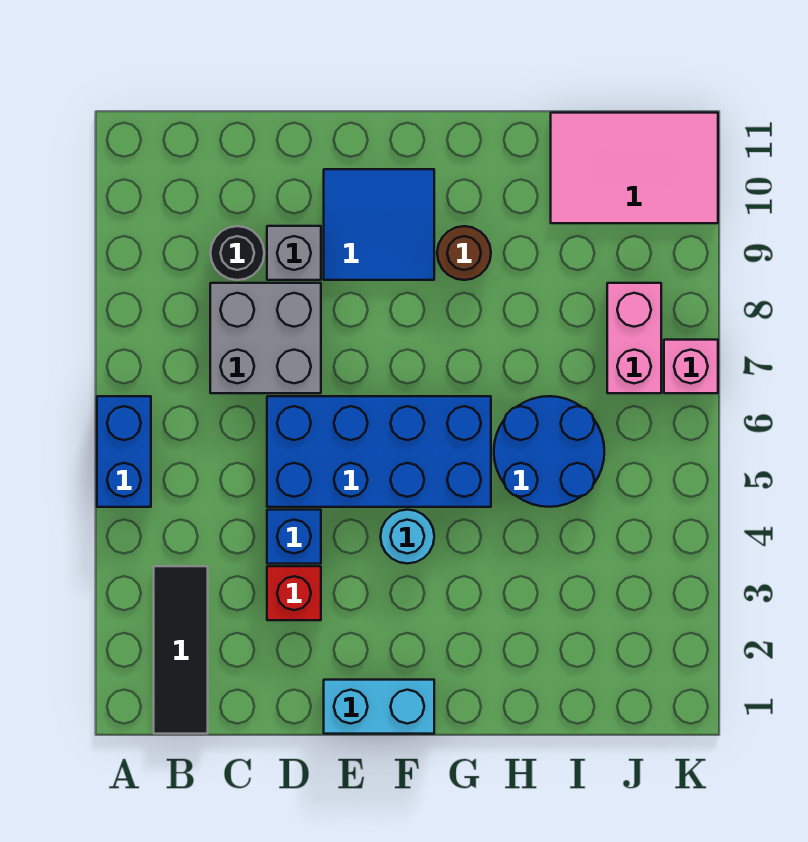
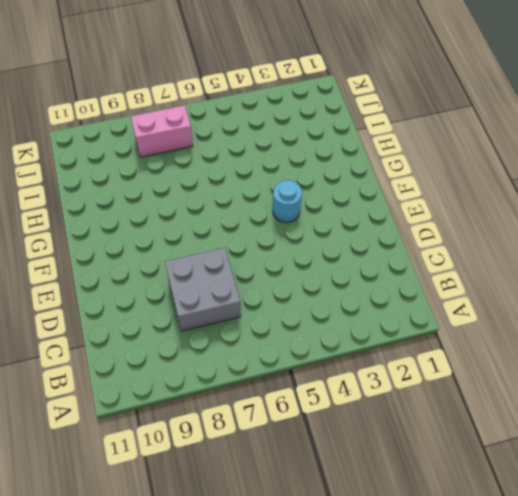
none -> blue brick A5:A6 level 1
none -> black tile B1:B3 level 1
none -> black round brick C9 level 1

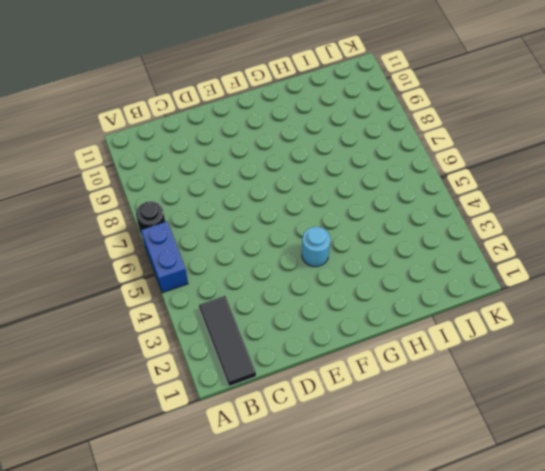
black round brick A7 level 1 -> black round brick C9 level 1
none -> grey brick C7:D8 level 1
none -> red brick D3 level 1
none -> blue brick D4 level 1

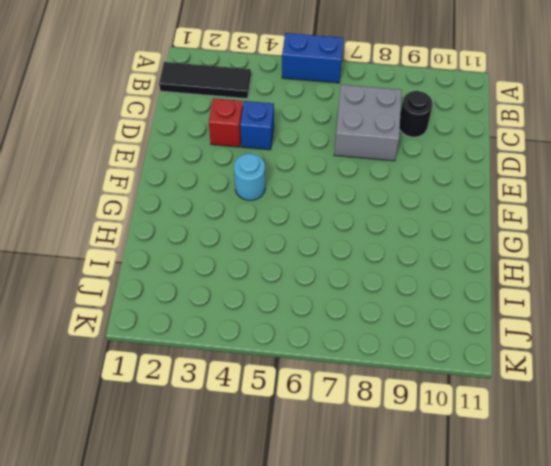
none -> blue brick D5:G6 level 1
none -> grey brick D9 level 1
none -> cyan brick E1:F1 level 1

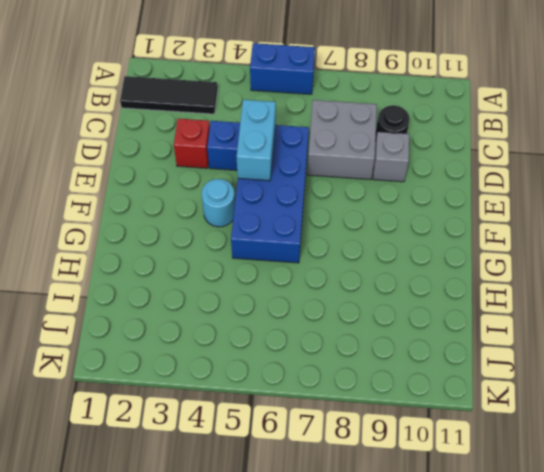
cyan brick D5:E5 level 2 -> cyan brick E1:F1 level 1
none -> blue tile E9:F10 level 1
none -> brown round brick G9 level 1
none -> blue round brick H5:I6 level 1

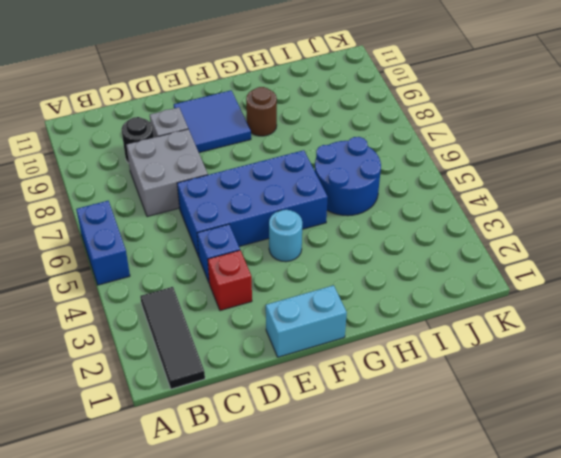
none -> pink tile I10:K11 level 1
none -> pink brick J7:J8 level 1
none -> pink brick K7 level 1

